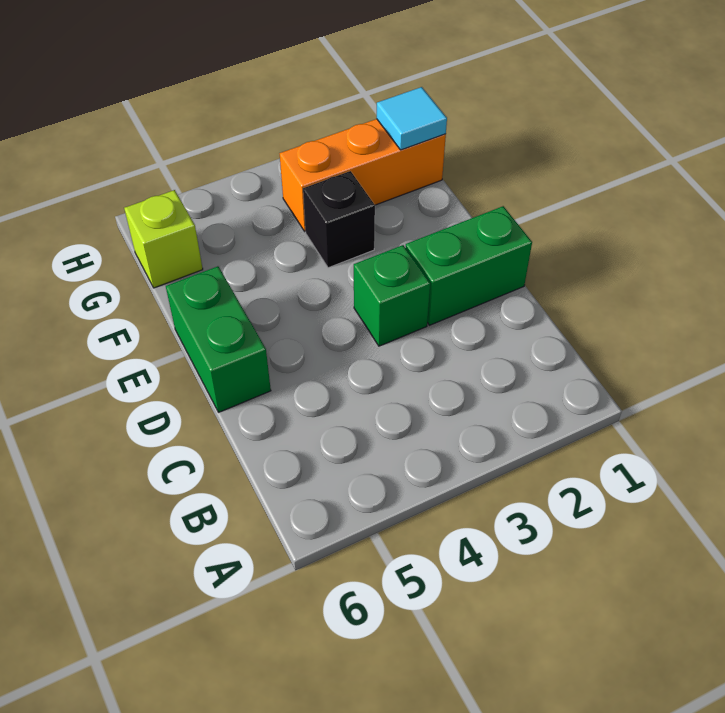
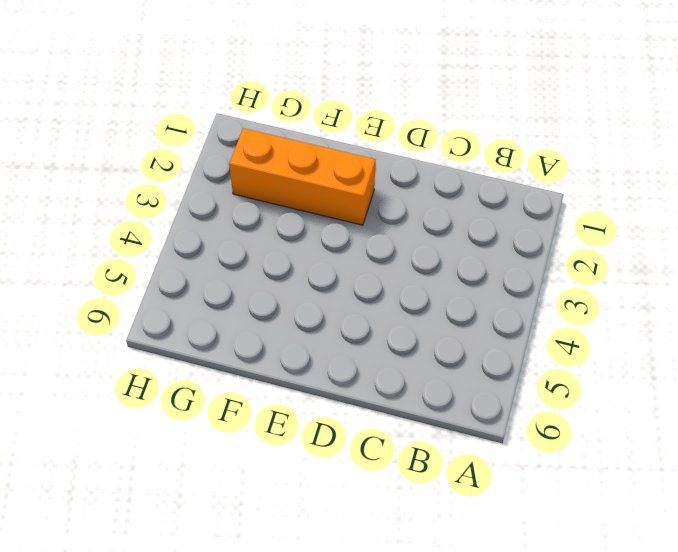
orange brick E2:G2 level 1 -> orange brick G1:G3 level 1
none -> green brick D1:D2 level 1
none -> green brick D3 level 1

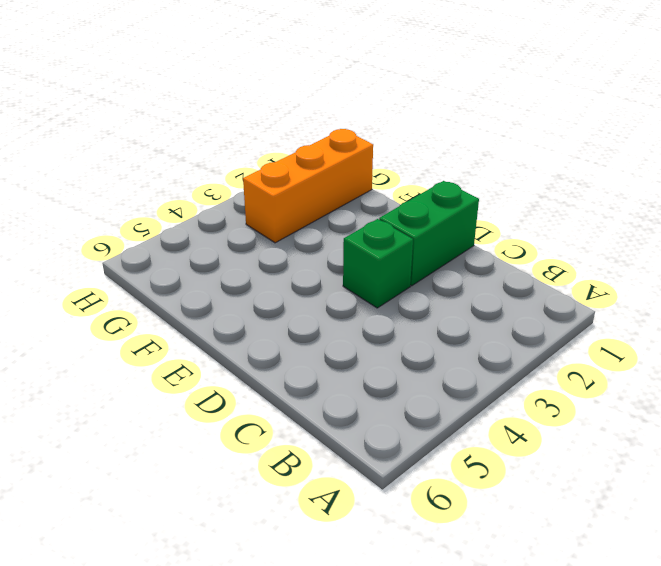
none -> green brick D6:E6 level 1
none -> black brick F3 level 1

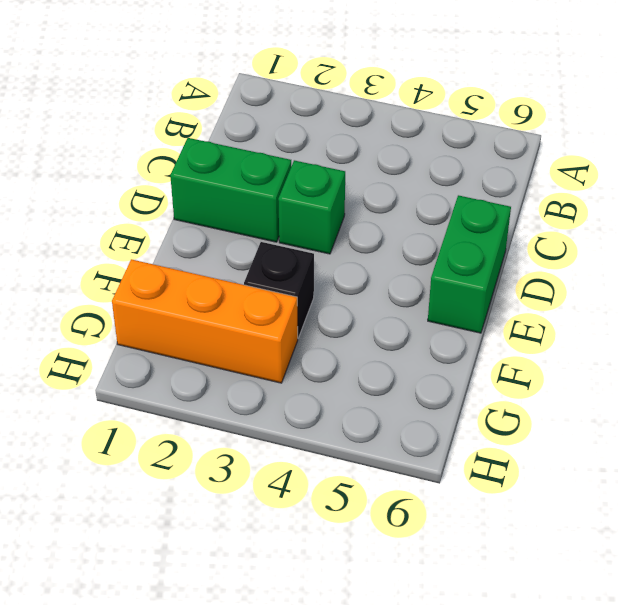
none -> lime brick G6 level 1
none -> cyan tile G1 level 2

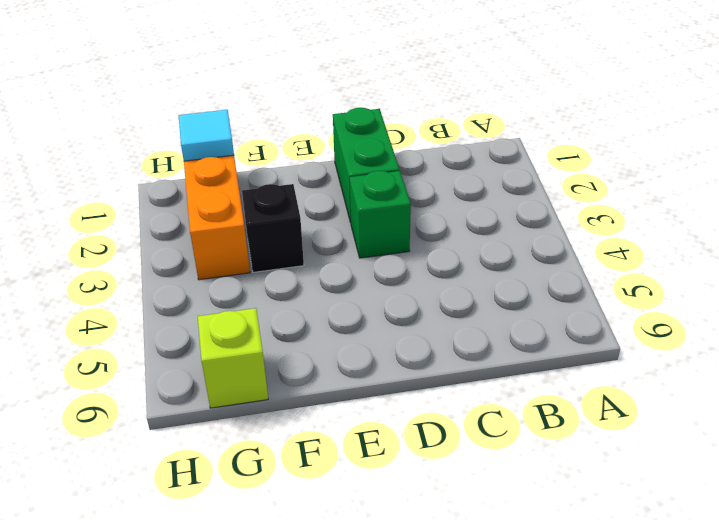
none -> green brick D6:E6 level 1

